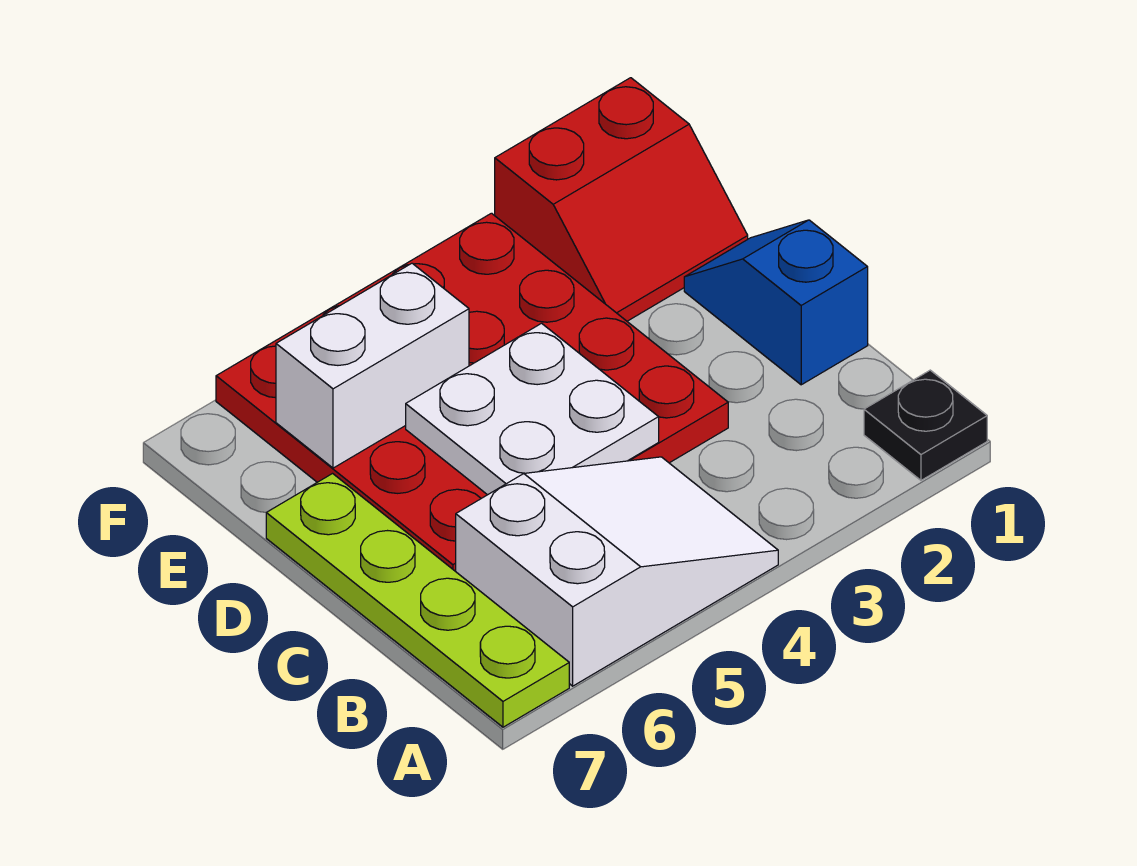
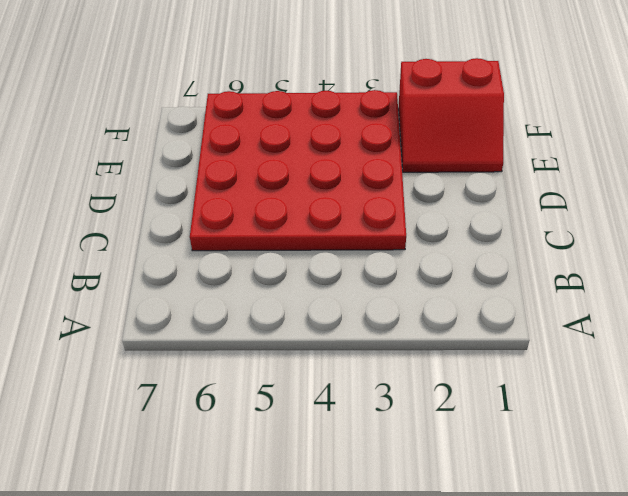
none -> black plate A1 level 1
none -> white slope A4:B6 level 1 top 6

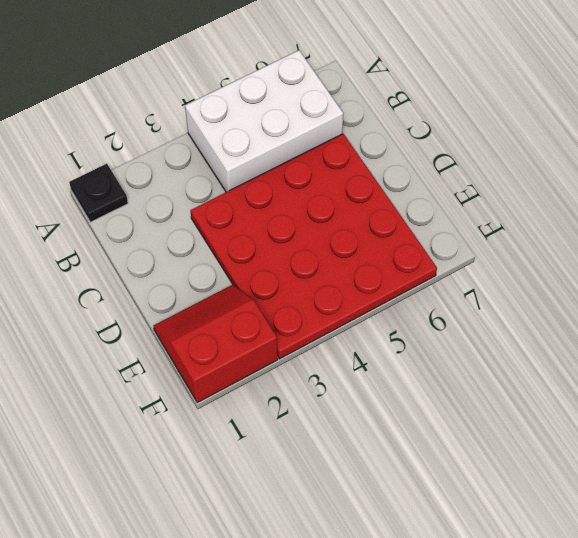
white brick A4:B6 level 1 -> white slope A4:B6 level 1 top 6
none -> lime plate A7:D7 level 1
none -> blue slope C1:D1 level 1 top C

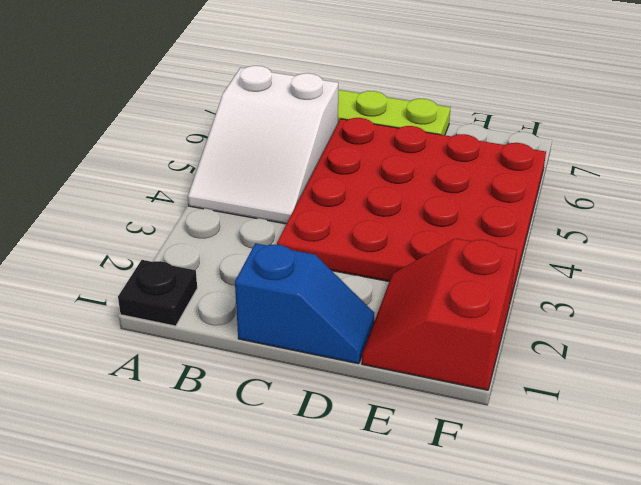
none -> white plate C4:D5 level 2
none -> white brick E5:E6 level 2

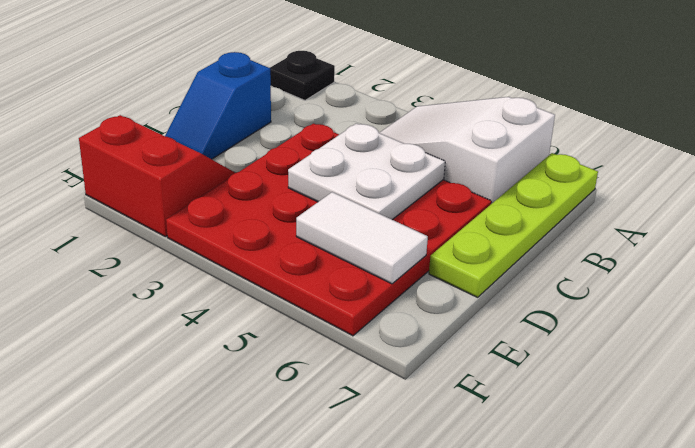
white tile E5:E6 level 2 -> white brick E5:E6 level 2

